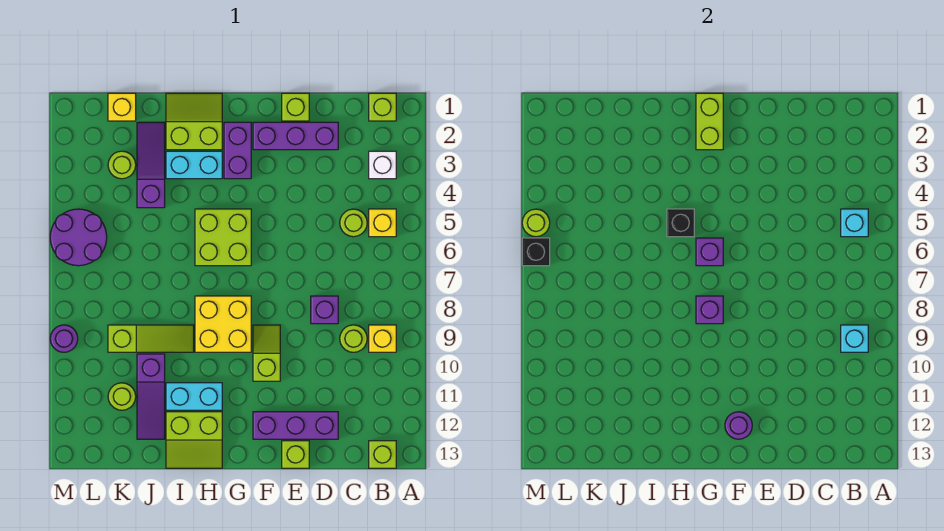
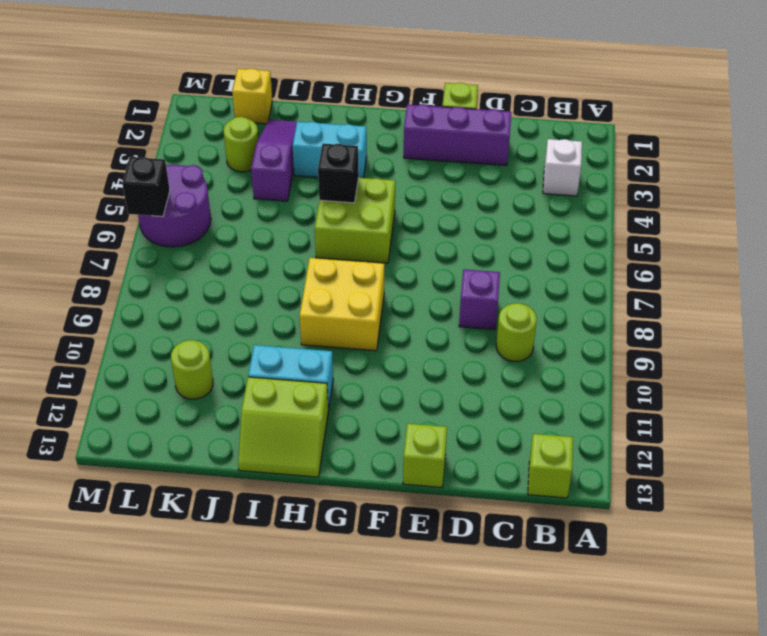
none -> lime brick B1 level 1
none -> yellow brick B5 level 1
none -> yellow brick B9 level 1
none -> lime round brick C5 level 1

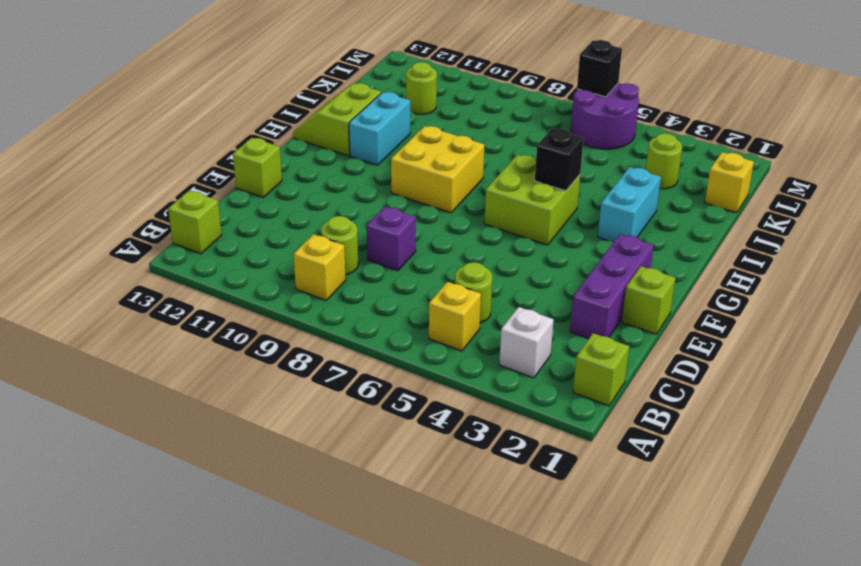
none -> purple brick D12:F12 level 1
none -> lime slope F9:F10 level 1 top 10
none -> purple brick G2:G3 level 1
none -> lime slope H1:I2 level 1 top 2

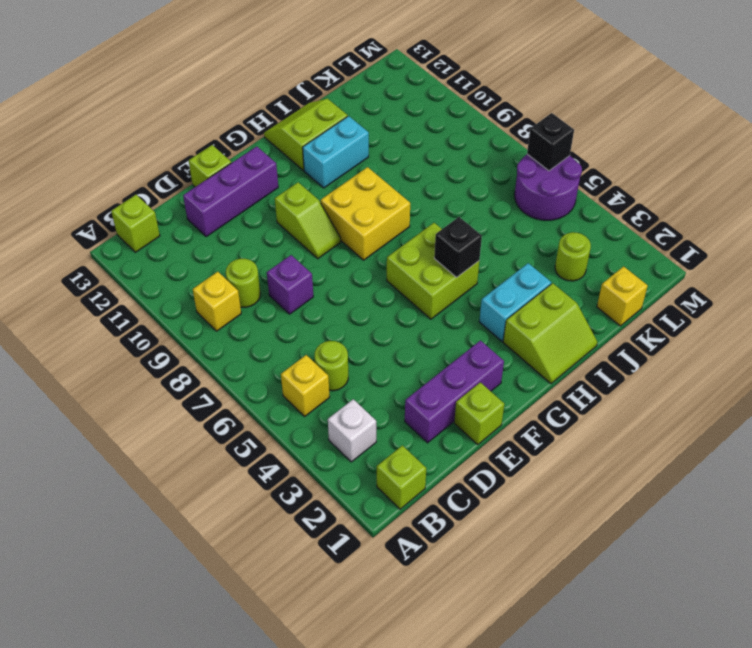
none -> purple brick G2:G3 level 1
none -> lime slope I9:K9 level 1 top K
none -> purple slope J2:J4 level 1 top 4
none -> purple slope J10:J12 level 1 top 10

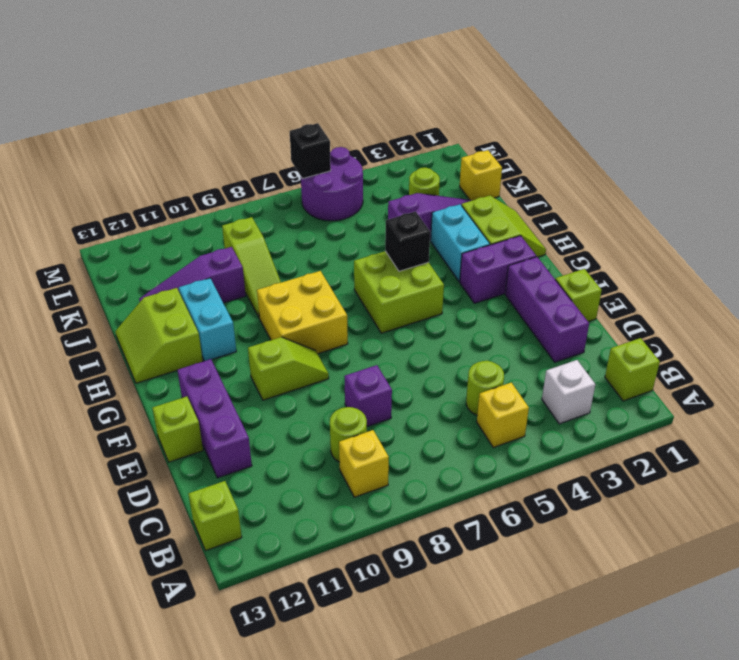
none -> lime round brick K11 level 1
none -> purple round brick M9 level 1
none -> cyan brick B5 level 2
none -> cyan brick B9 level 2

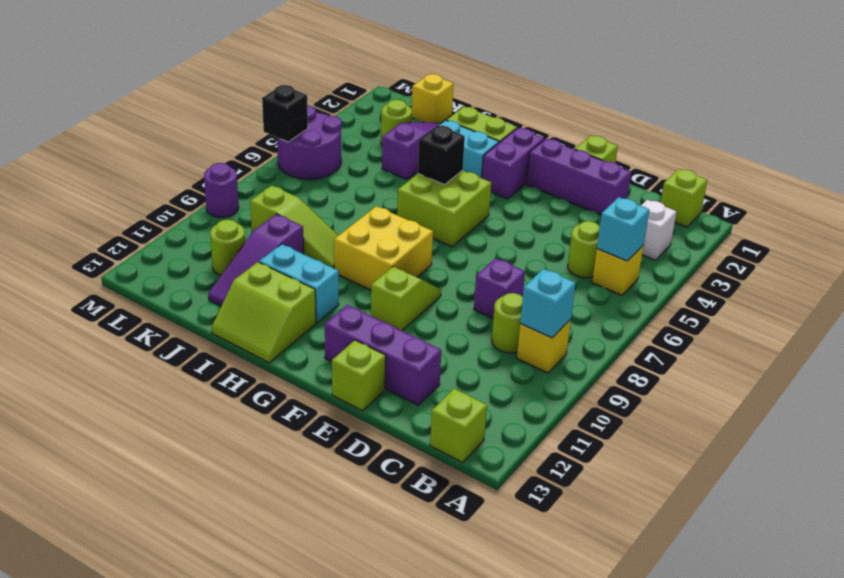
none -> purple round brick F12 level 2
none -> lime brick G1:G2 level 2
none -> purple brick G6 level 2
none -> purple brick G8 level 2

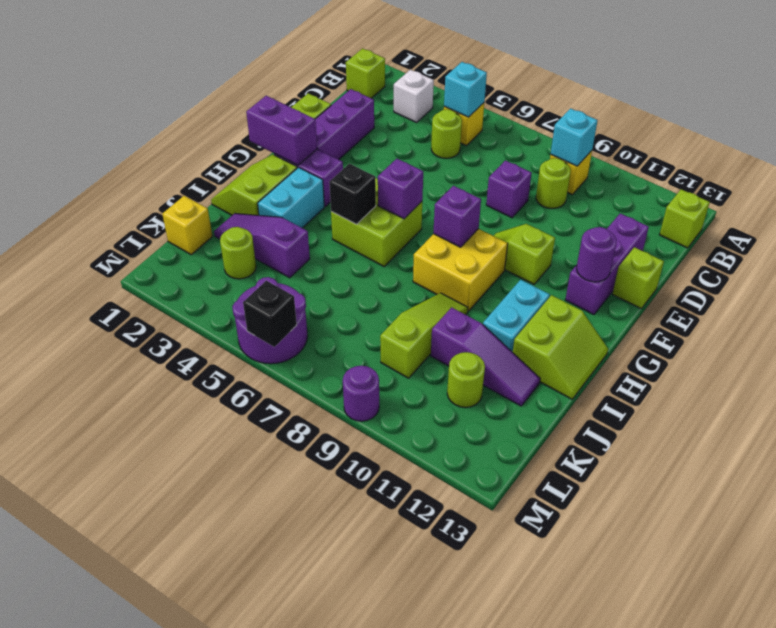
purple brick G1:G2 level 2 -> lime brick G1:G2 level 2
none -> lime round brick M5 level 2

